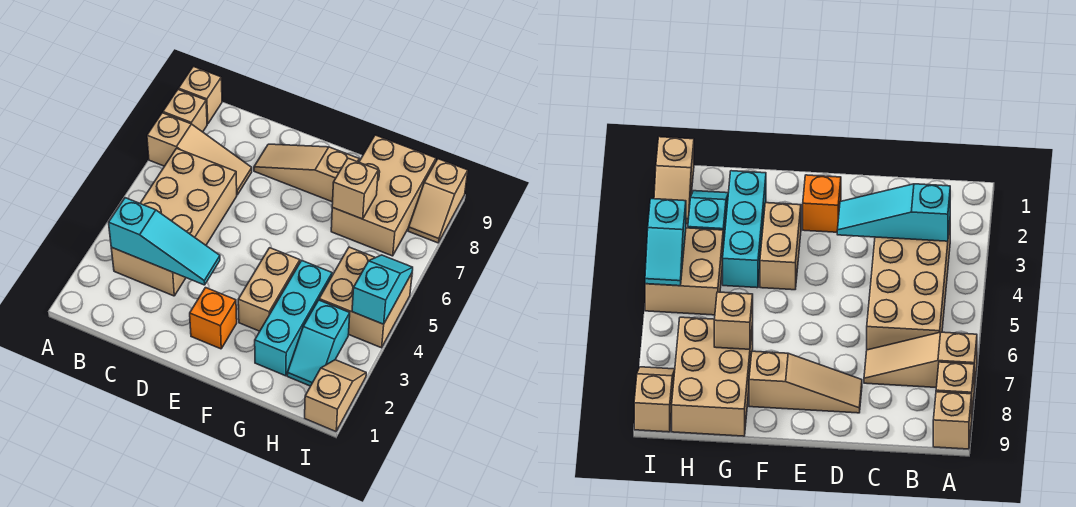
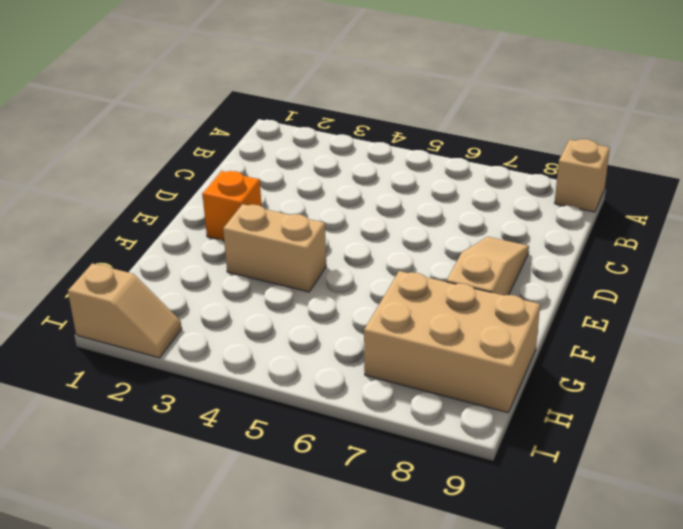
none -> tan slope A7:C7 level 1 top A
none -> tan brick A8 level 1
none -> tan brick B3:C6 level 1

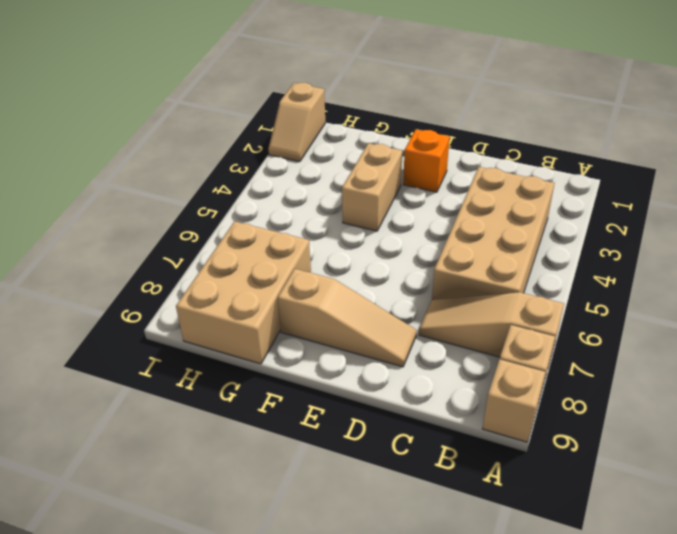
none -> cyan brick G2:G4 level 1
none -> cyan slope H2:H3 level 1 top 3
none -> tan brick H4:I5 level 1

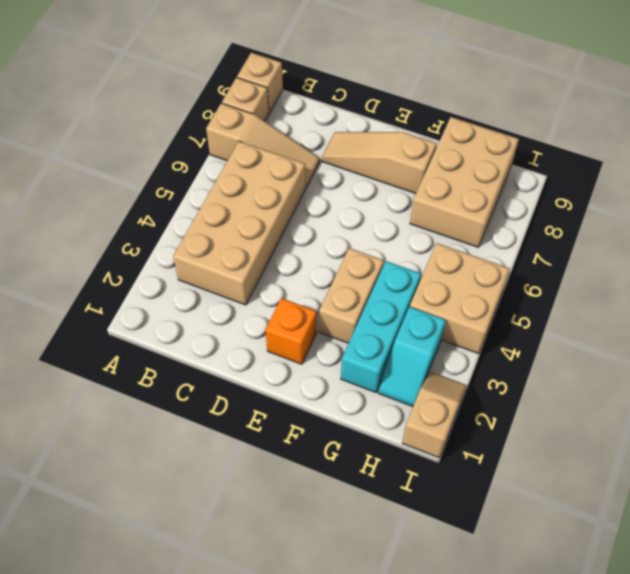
none -> tan slope I8:I9 level 1 top 9
none -> cyan slope B3:D3 level 2 top B
none -> tan brick G7 level 2

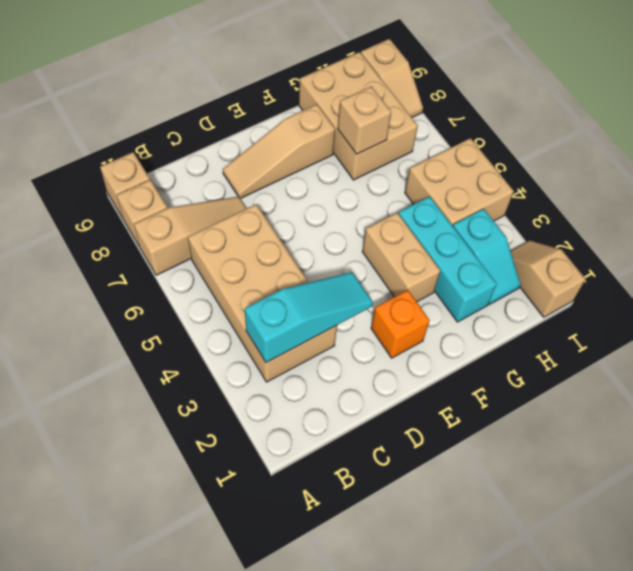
none -> cyan slope I4:I5 level 2 top 4

